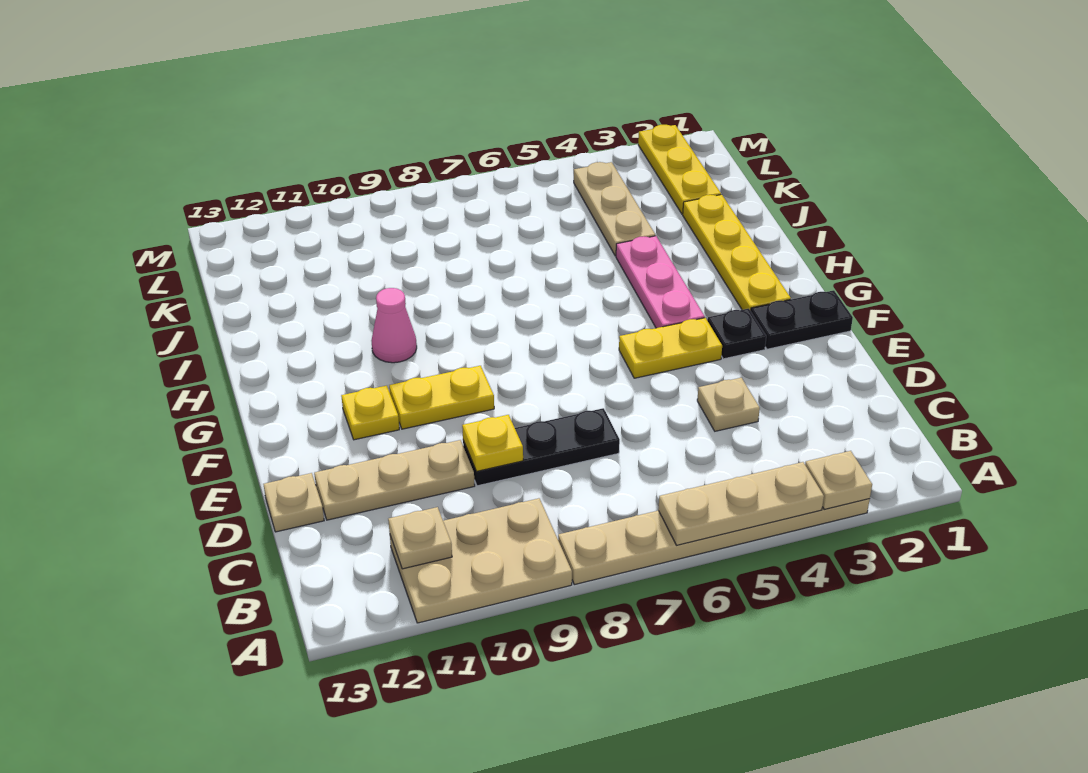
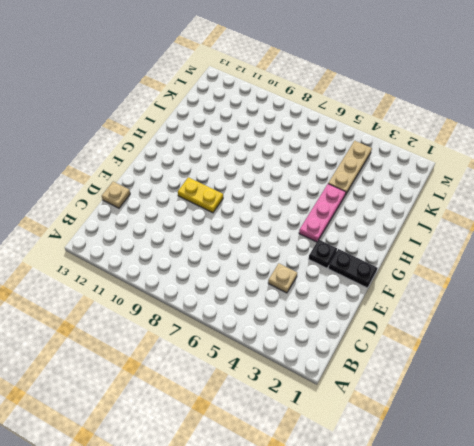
none -> tan plate A3:A8 level 1
none -> tan plate A9:B11 level 1
none -> black plate D7:D9 level 1

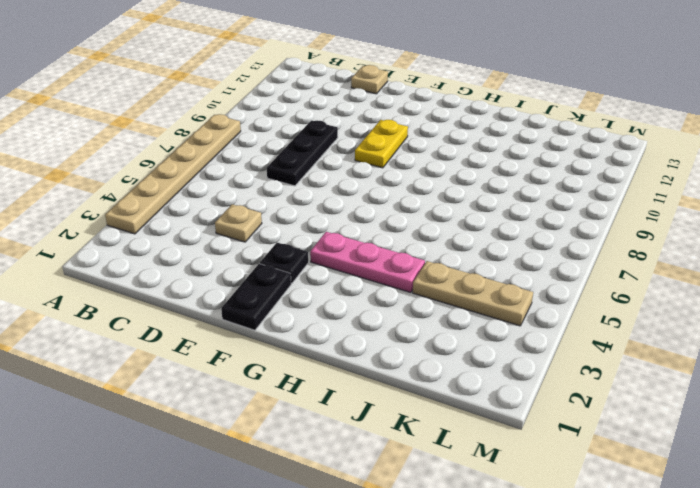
none -> tan plate A9:B11 level 1
none -> tan plate D10:D12 level 1
none -> yellow plate F4:F5 level 1

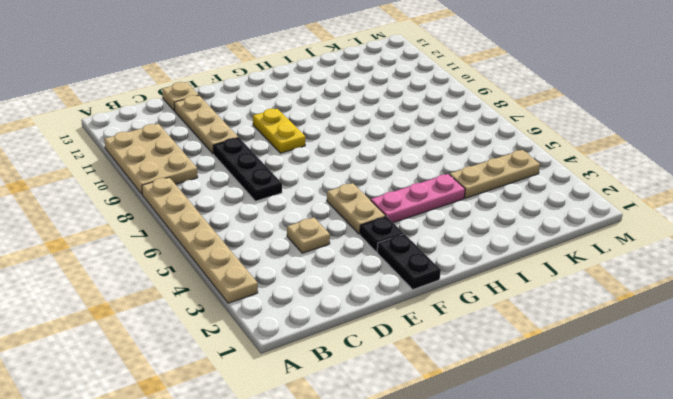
tan plate F4:F5 level 1 -> yellow plate F4:F5 level 1
none -> yellow plate F11 level 1
none -> yellow plate G2:J2 level 1
none -> pink cone H10 level 1

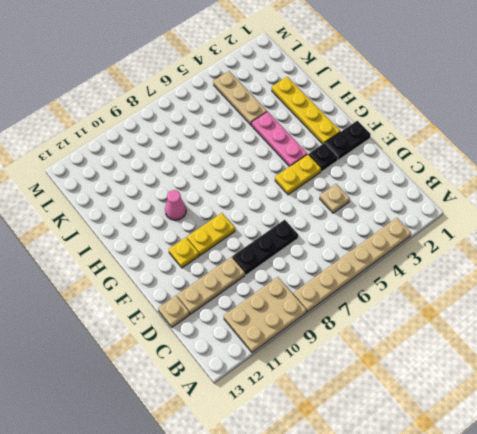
none -> yellow plate K2:M2 level 1
none -> tan plate A3 level 2
none -> tan plate A4:A6 level 2

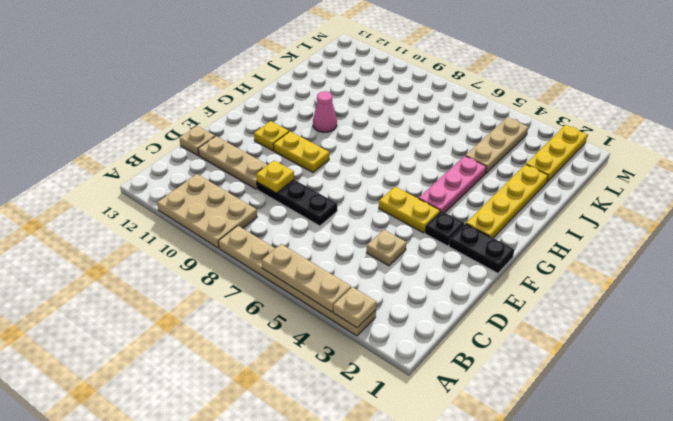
none -> tan plate B11 level 2

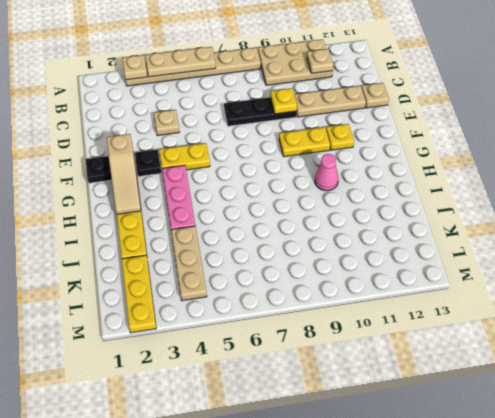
tan slope F2:H2 level 2 top F -> none

